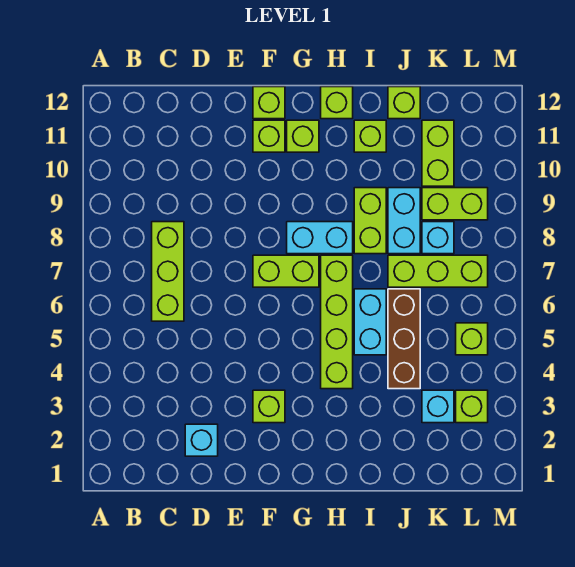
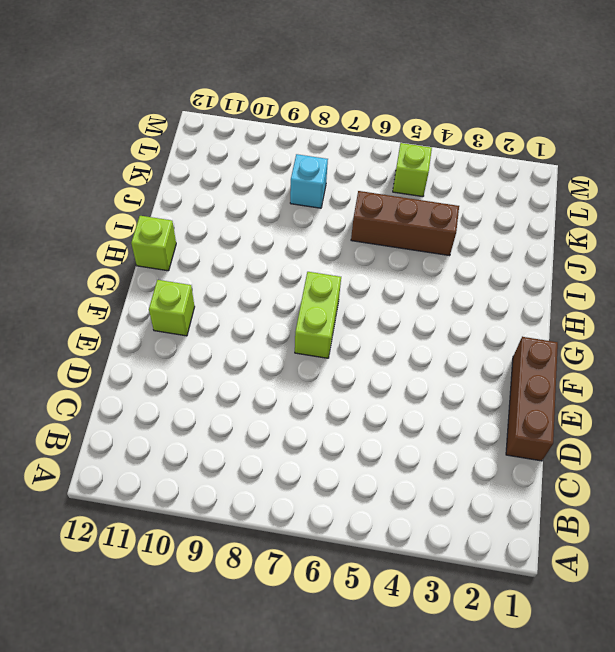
brown brick D1:F1 level 1 -> none
none -> lime brick C6:C8 level 1
none -> cyan brick D2 level 1
none -> lime brick F3 level 1

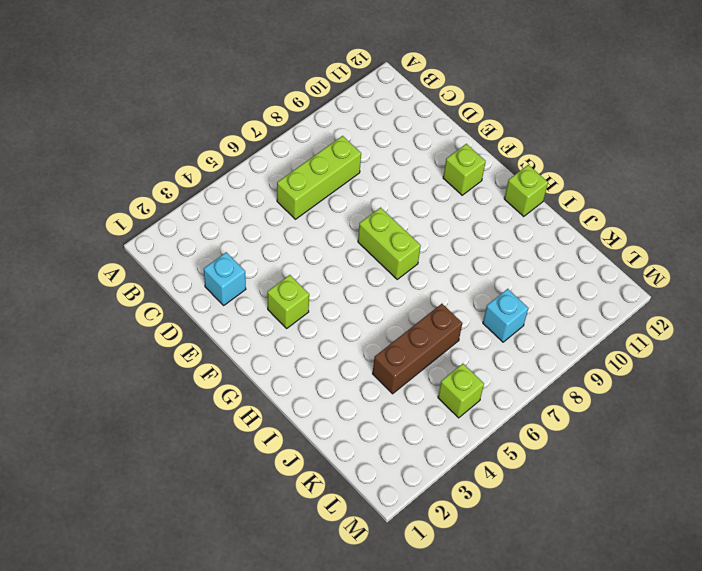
none -> lime brick F12 level 1
none -> cyan brick G8:H8 level 1
none -> lime brick G11 level 1

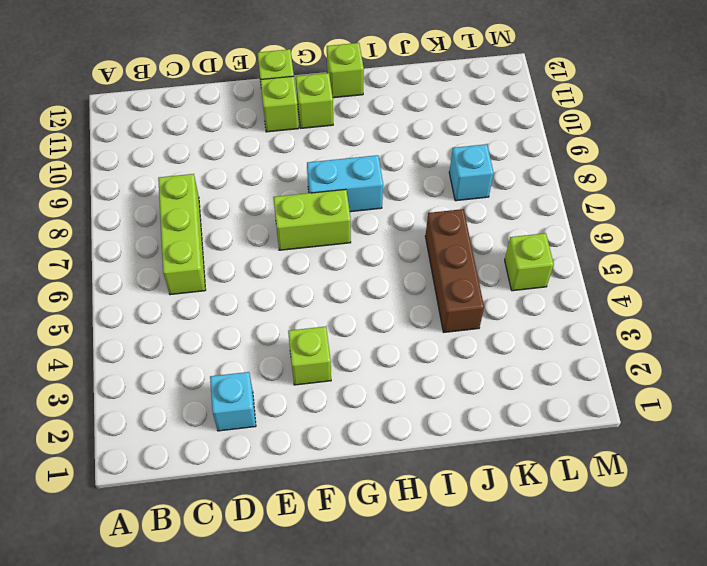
none -> lime brick H4:H7 level 1
none -> cyan brick I5:I6 level 1
none -> lime brick I8:I9 level 1

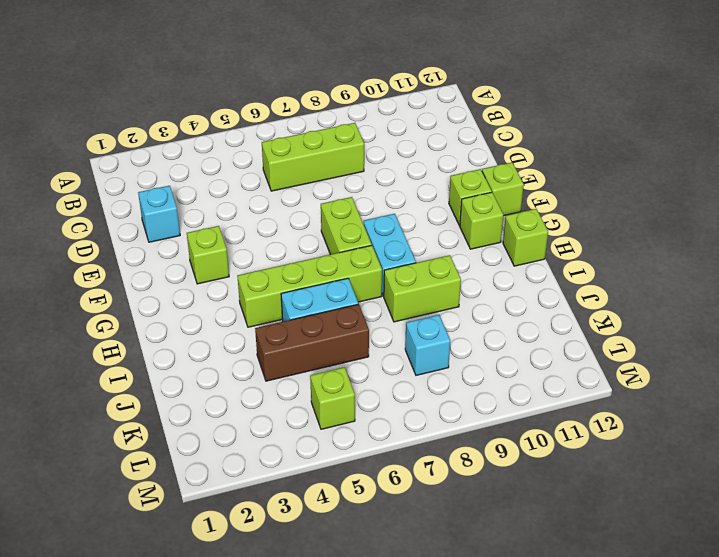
none -> lime brick I11 level 1
none -> lime brick J7:L7 level 1
none -> cyan brick J8:J9 level 1

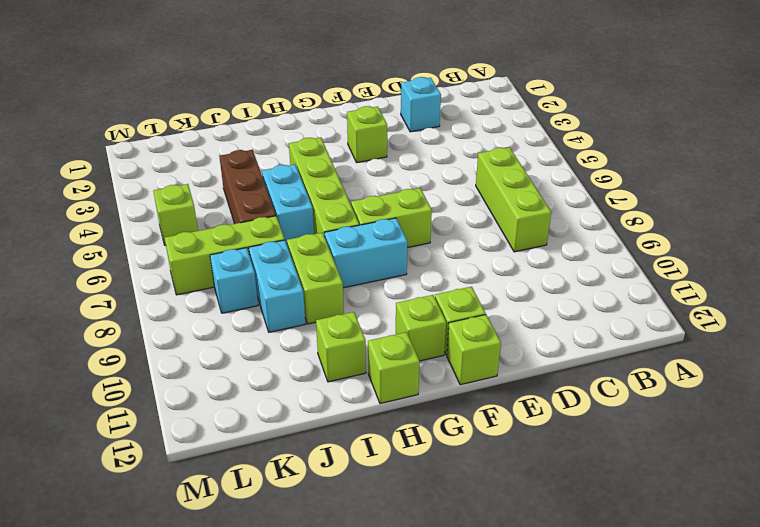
none -> lime brick J12 level 1
none -> cyan brick K3 level 1
none -> lime brick K9:L9 level 1

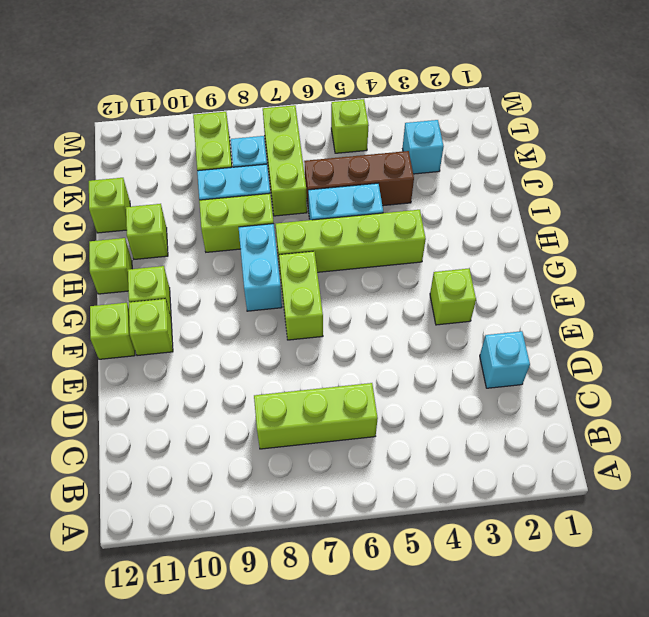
none -> lime brick K10:K11 level 1
none -> lime brick L3 level 1

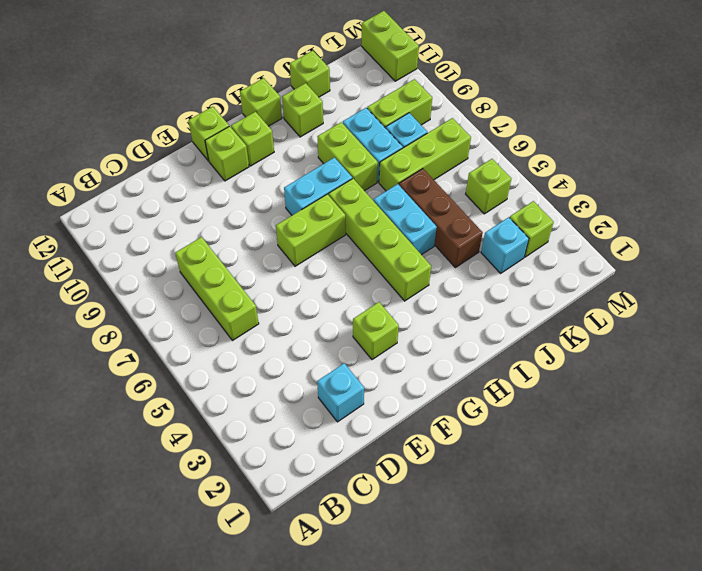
lime brick M11:M12 level 1 -> lime brick K10:K11 level 1

